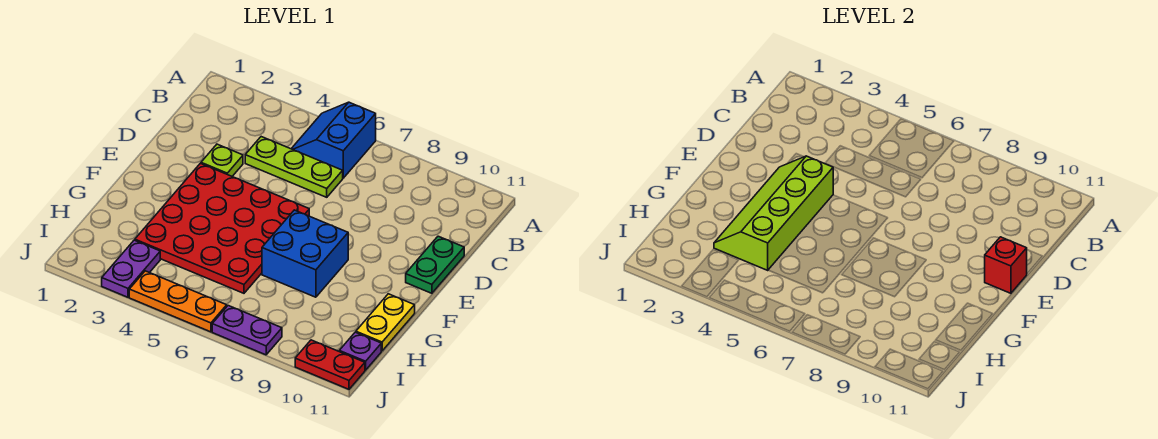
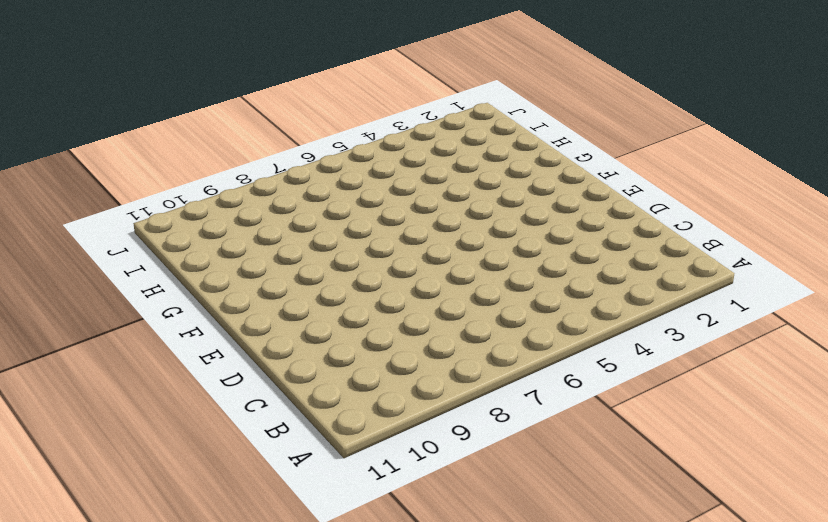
none -> blue slope A5:B6 level 1 top 6
none -> lime plate C4:C6 level 1
none -> lime plate D3 level 1

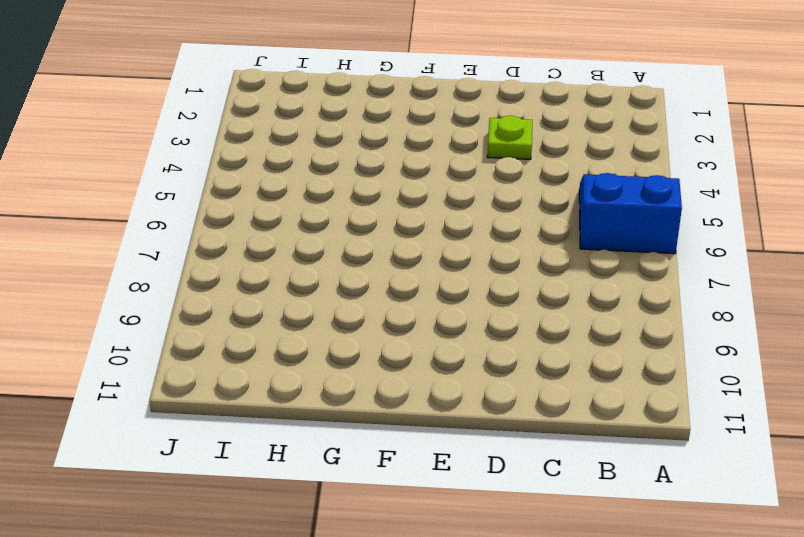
none -> lime plate C4:C6 level 1
none -> green plate D11:E11 level 1
none -> red plate E3:H6 level 1

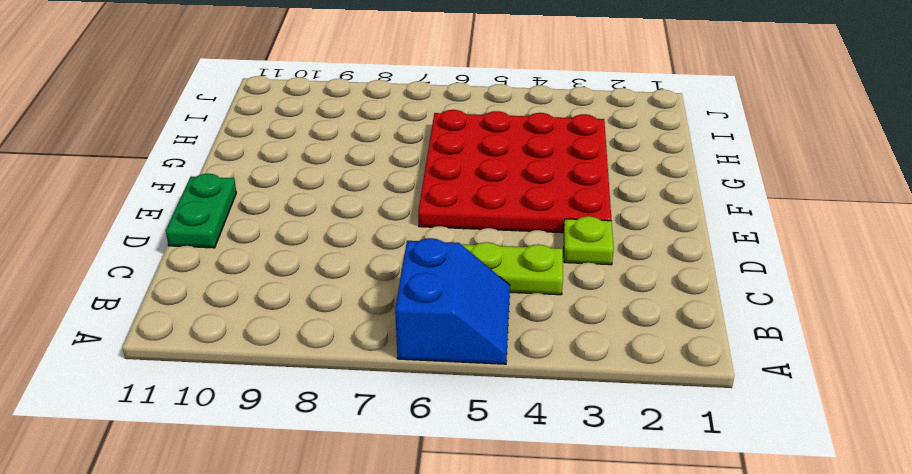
none -> blue brick F7:G8 level 1
none -> yellow plate G11:H11 level 1
none -> purple plate I3:J3 level 1

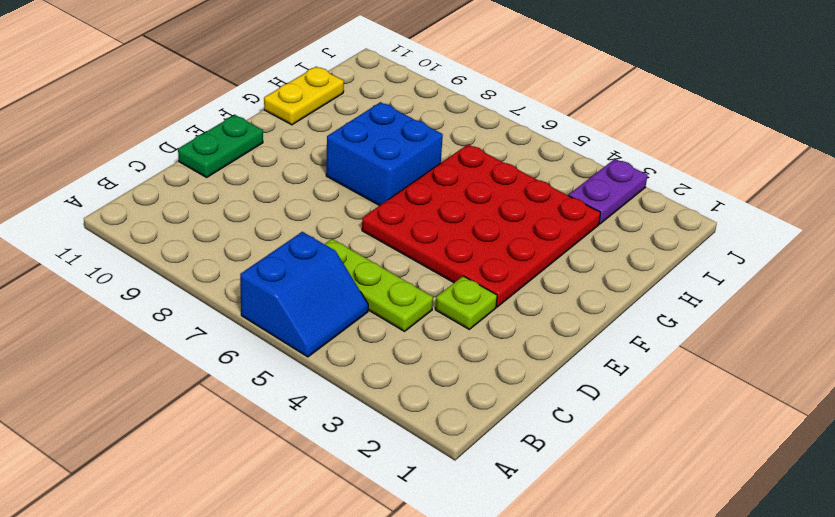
none -> purple plate I11 level 1
none -> orange plate J4:J6 level 1
none -> purple plate J7:J8 level 1

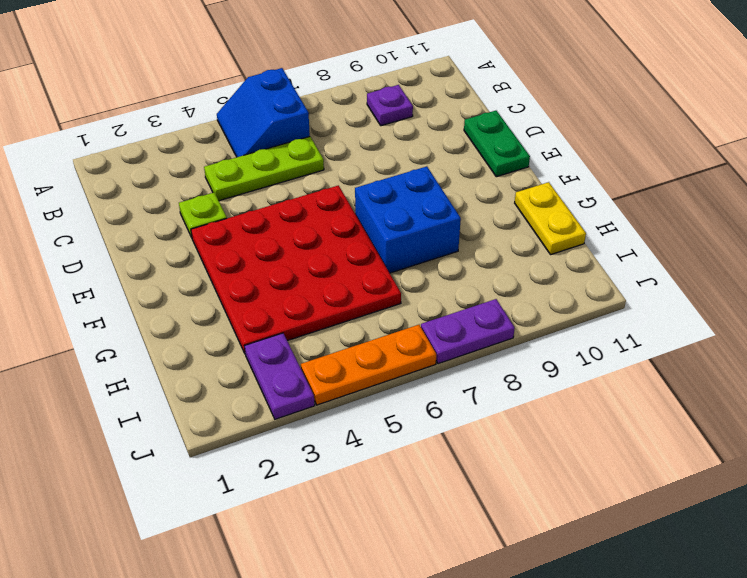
purple plate B9 level 1 -> purple plate I11 level 1
none -> red plate J10:J11 level 1
none -> lime slope E3:H4 level 2 top 4
none -> red brick E11 level 2

